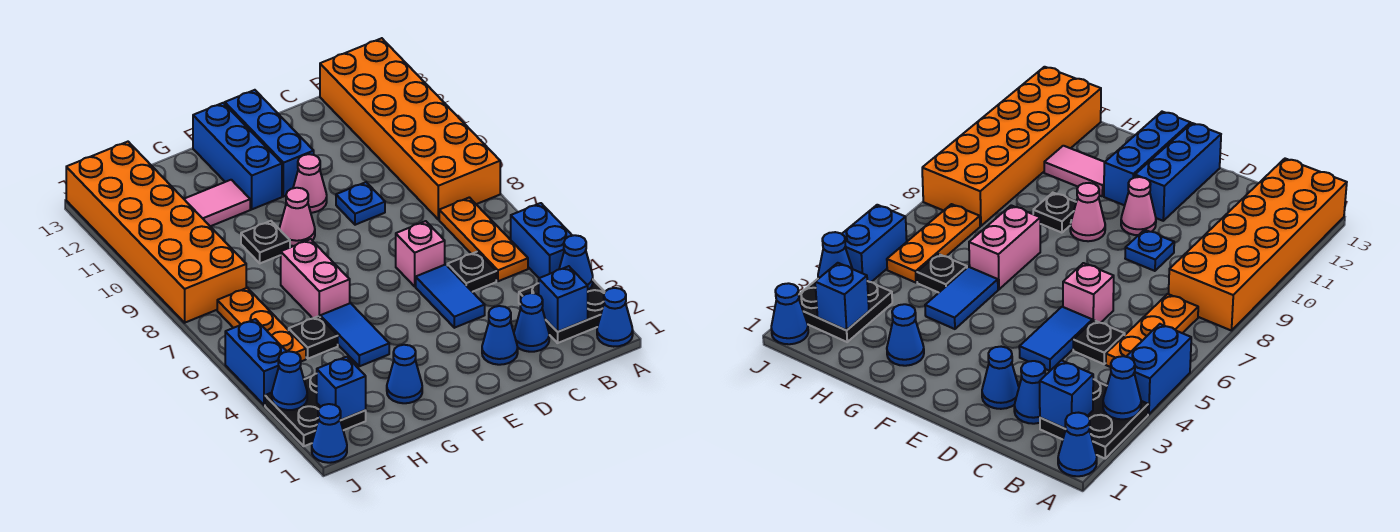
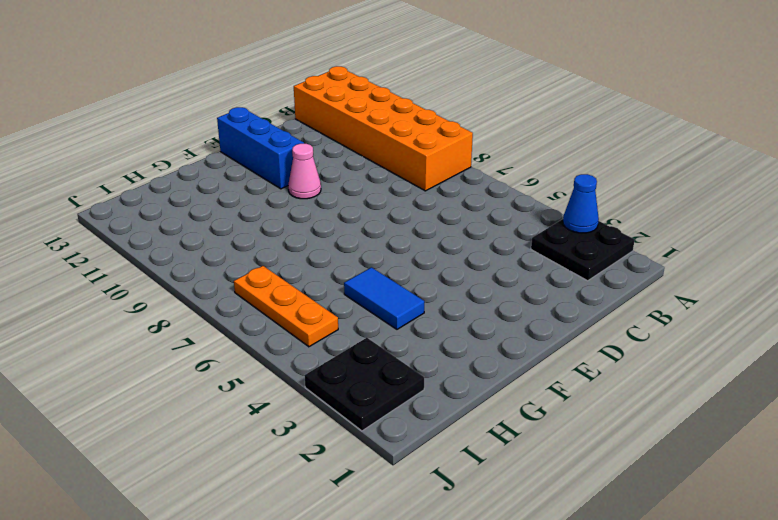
none -> blue cone A1 level 1
none -> blue brick A4:A5 level 1
none -> orange plate B5:B7 level 1
none -> blue cone C2 level 1

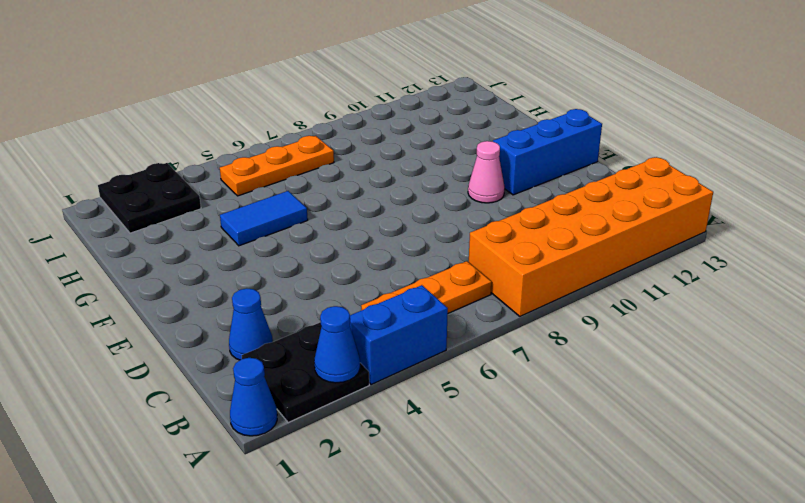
none -> black plate C5 level 1
none -> blue cone D2 level 1
none -> blue tile D4:D5 level 1
none -> pink brick D6 level 1

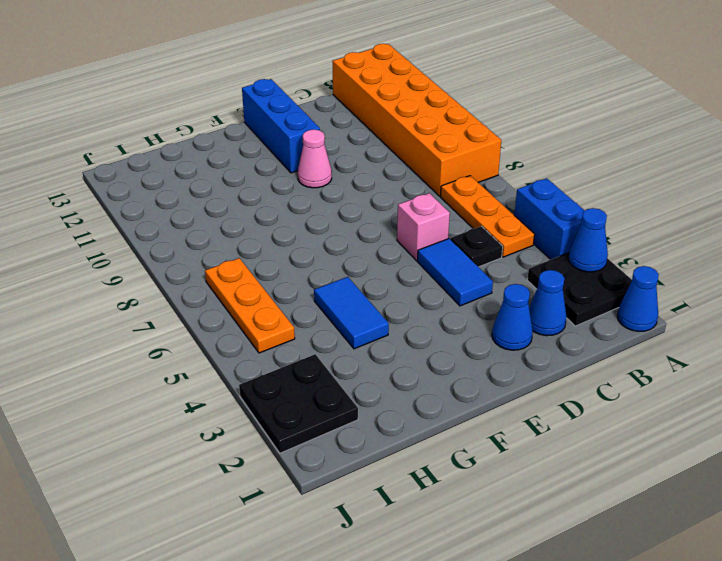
none -> blue plate D9 level 1
none -> pink cone F9 level 1
none -> blue brick F11:F13 level 1
none -> blue cone G2 level 1

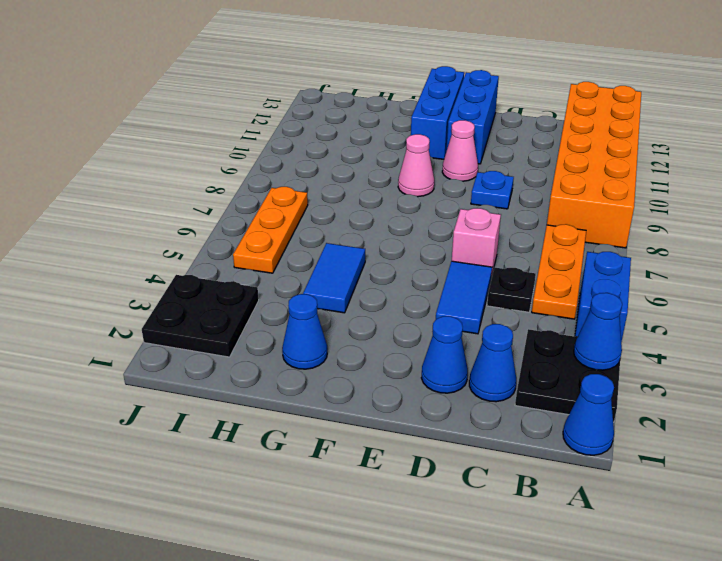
none -> pink brick G6:G7 level 1
none -> black plate G9 level 1
none -> pink tile G11:H11 level 1
none -> black plate H5 level 1

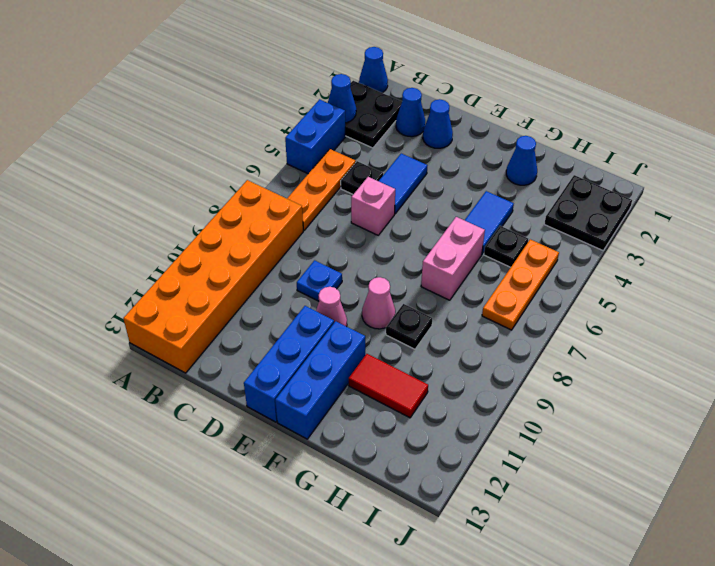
red tile G11:H11 level 1 -> pink tile G11:H11 level 1
none -> orange brick I8:J13 level 1
none -> blue cone J1 level 1
none -> blue brick J4:J5 level 1
none -> blue brick B2 level 2

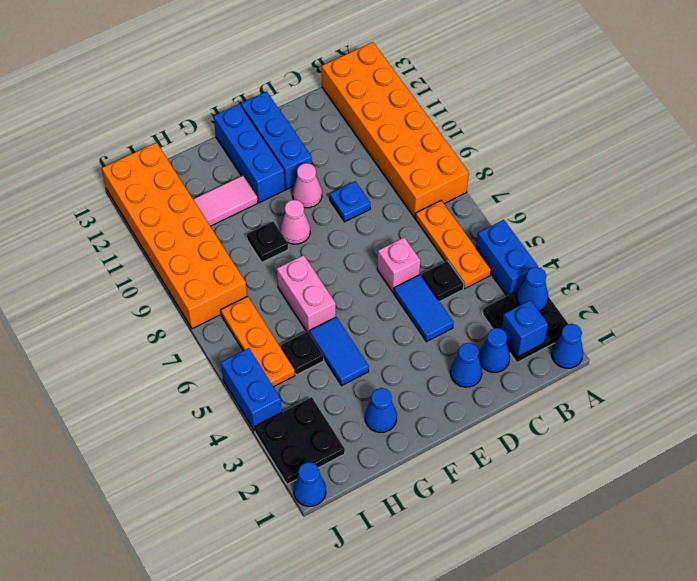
none -> blue brick I2 level 2
none -> blue cone J3 level 2

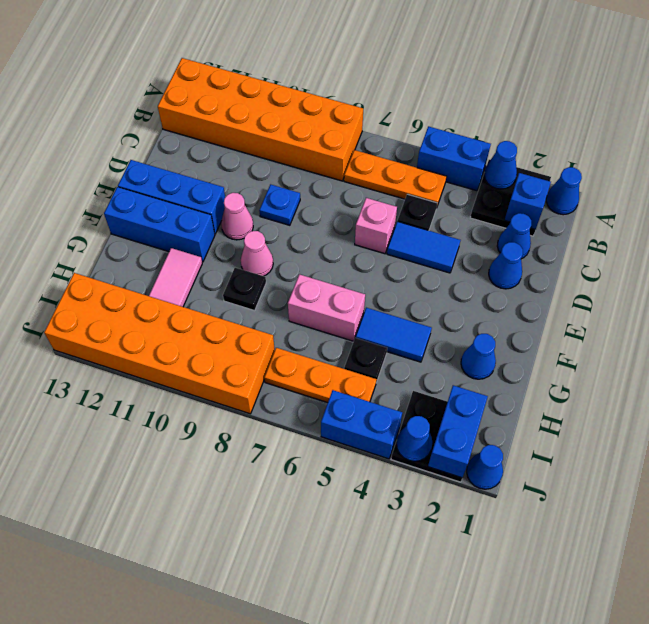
blue brick I2:J2 level 2 -> blue brick I2 level 2

